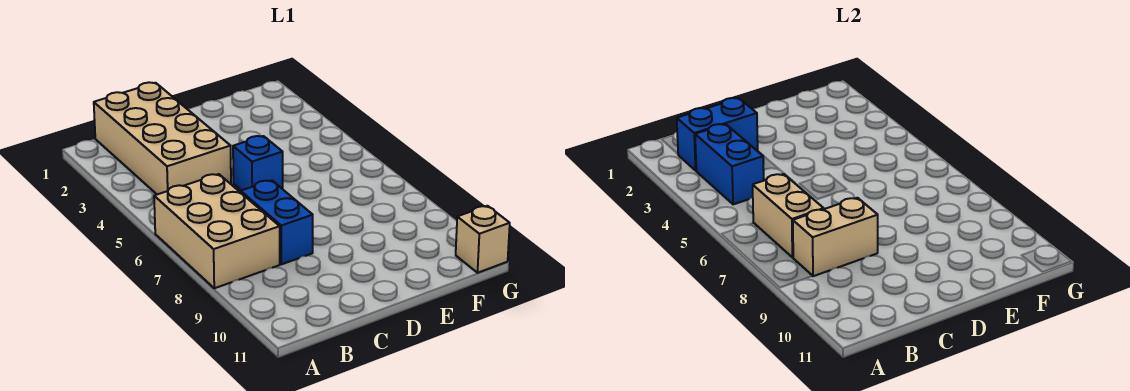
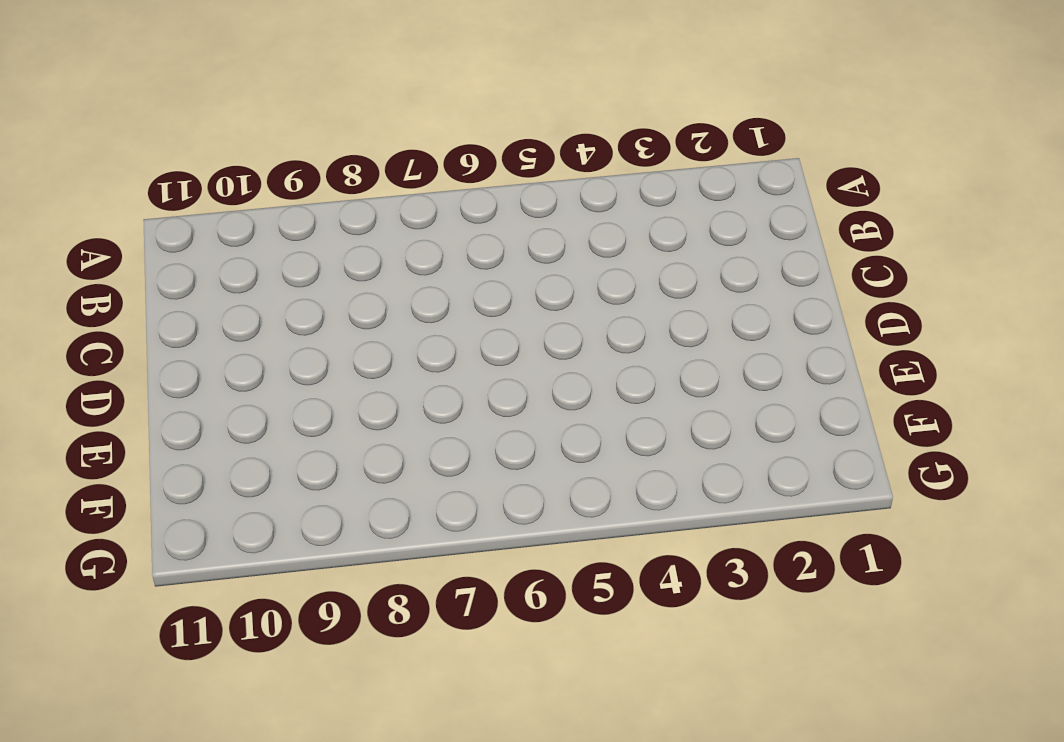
none -> tan brick A6:B8 level 1
none -> tan brick B1:C4 level 1

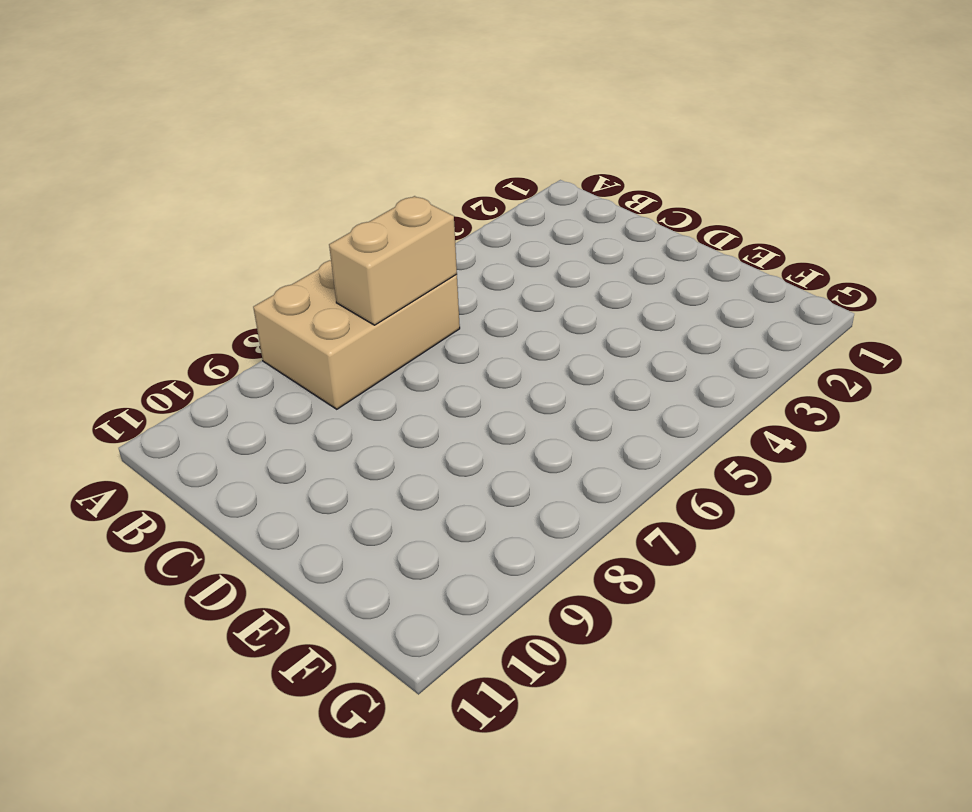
none -> tan brick B1:C4 level 1
none -> blue brick C7:C8 level 1

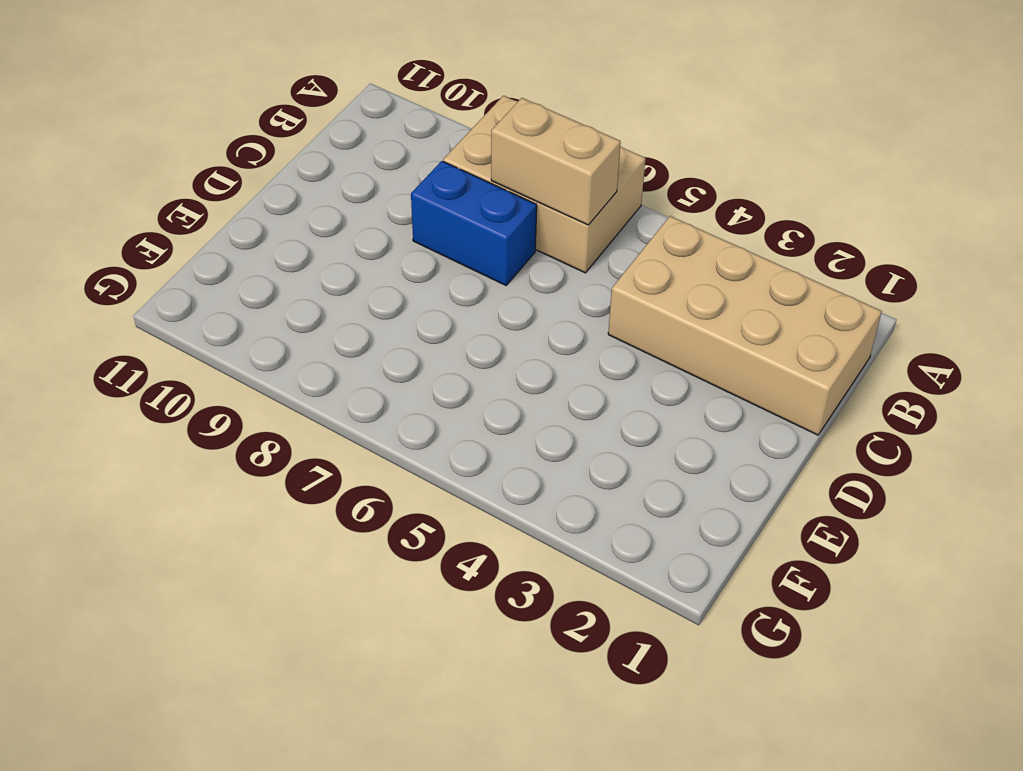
none -> blue brick D5 level 1
none -> tan brick G11 level 1

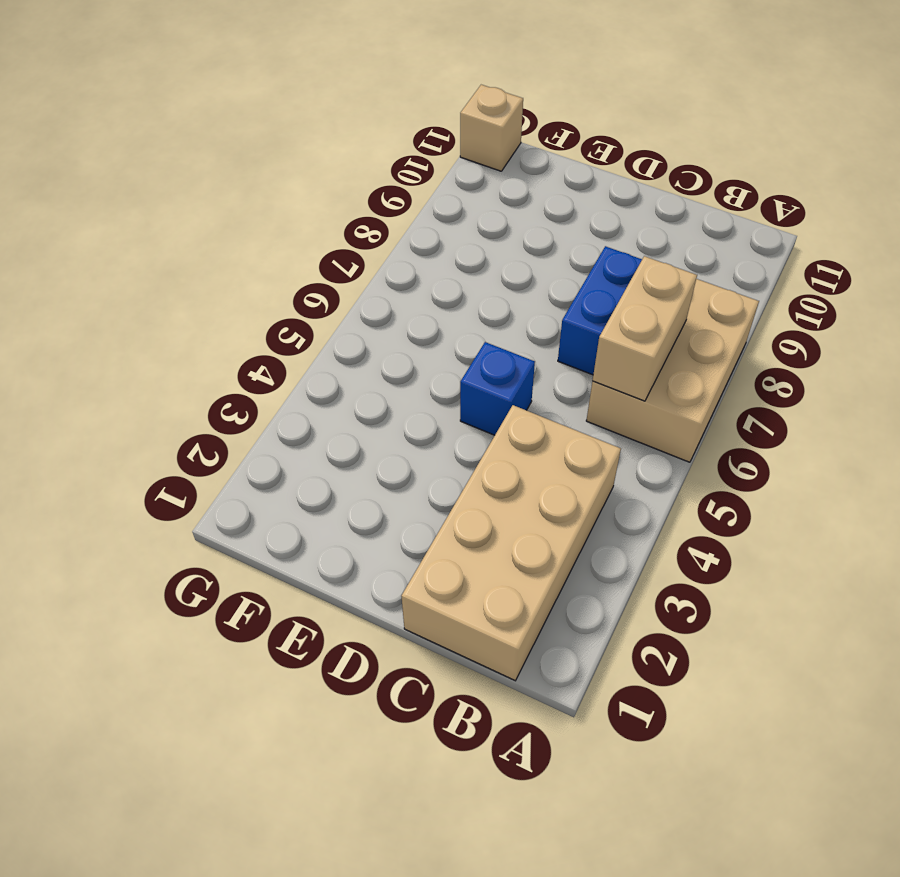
none -> blue brick B2:C2 level 2
none -> blue brick B3:B4 level 2

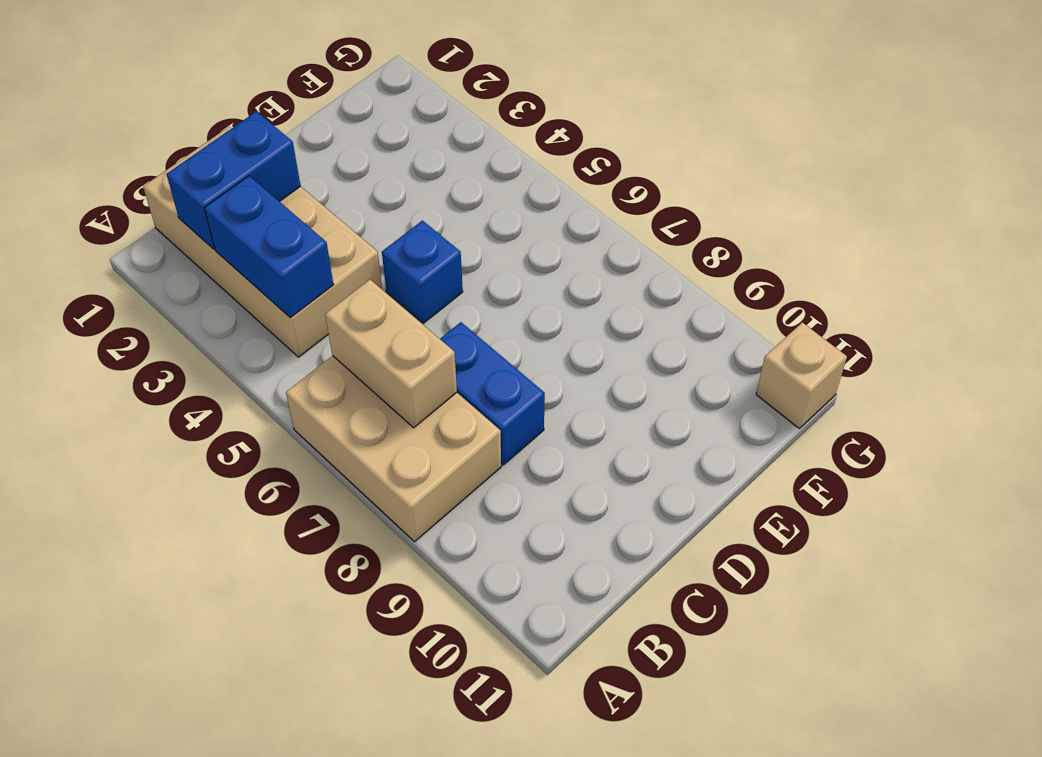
none -> tan brick B8:C8 level 2

